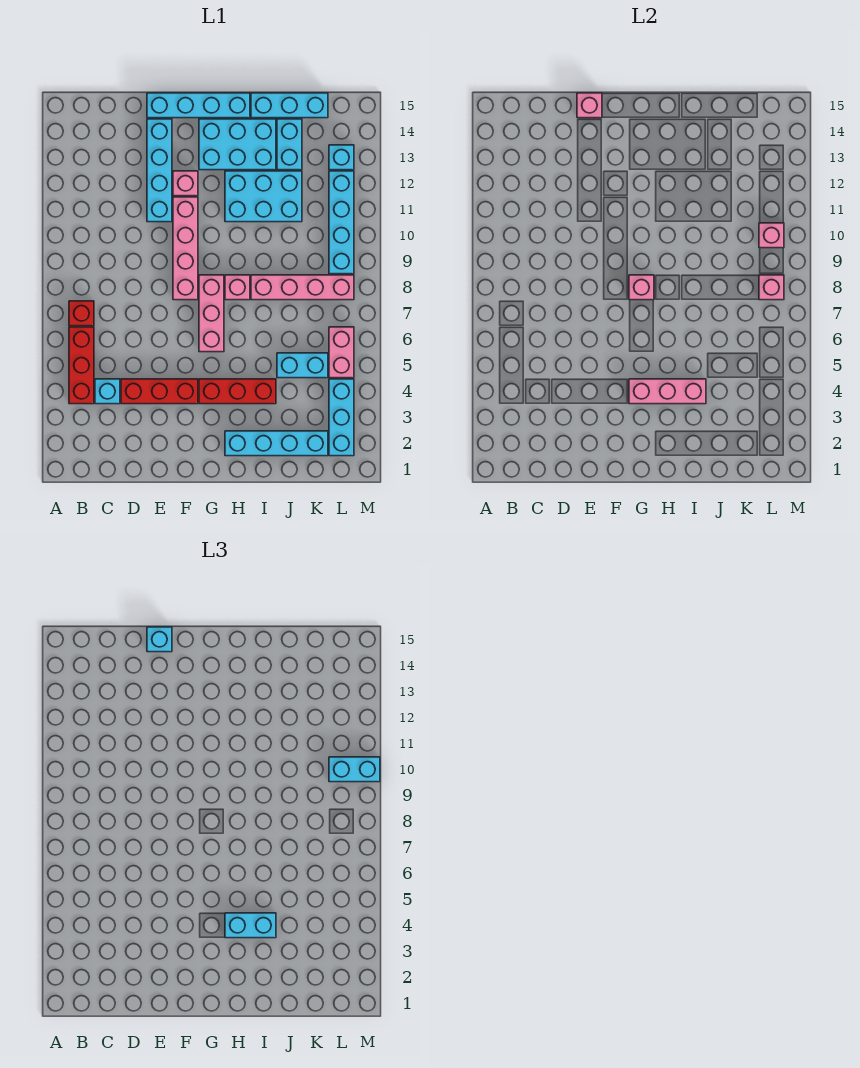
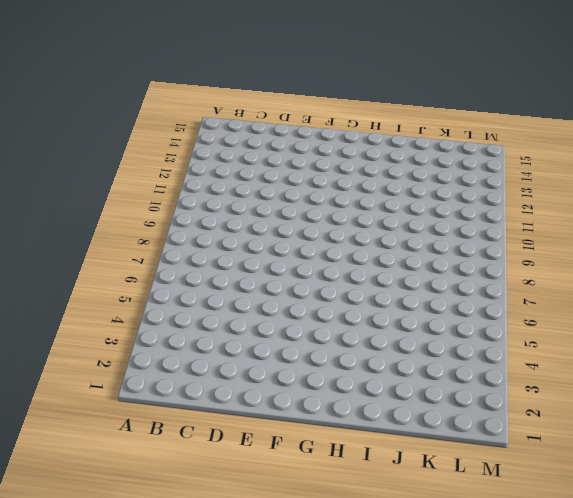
none -> red brick B4:B6 level 1
none -> red brick B7 level 1
none -> cyan brick C4 level 1
none -> red brick D4:F4 level 1

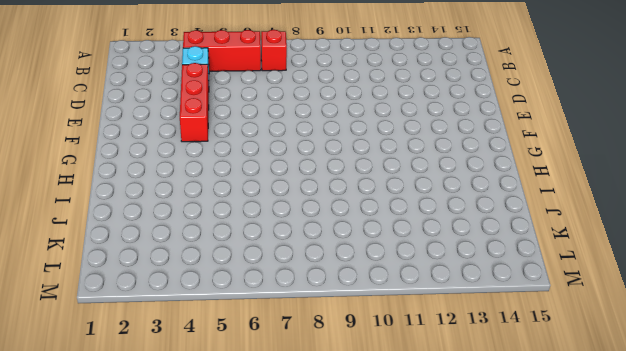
none -> cyan brick E11:E14 level 1
none -> cyan brick E15:H15 level 1
none -> pink brick F8:F11 level 1
none -> pink brick F12 level 1

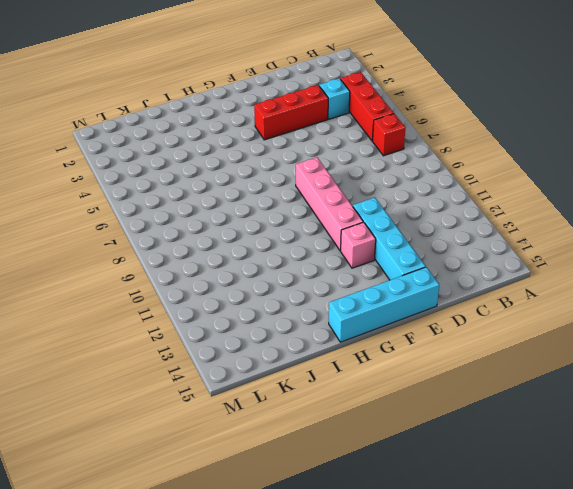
none -> red brick G4:I4 level 1
none -> pink brick G6:G8 level 1
none -> cyan brick G13:I14 level 1
none -> cyan brick H2:K2 level 1

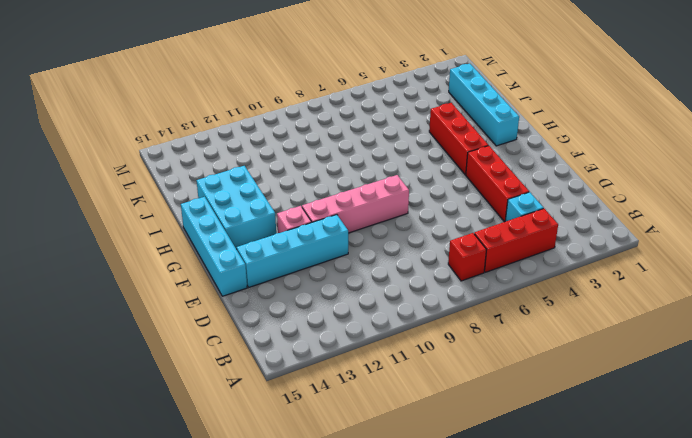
none -> pink brick G6:G8 level 1
none -> pink brick H8 level 1
none -> cyan brick H11:J12 level 1
none -> pink brick I8:L8 level 1

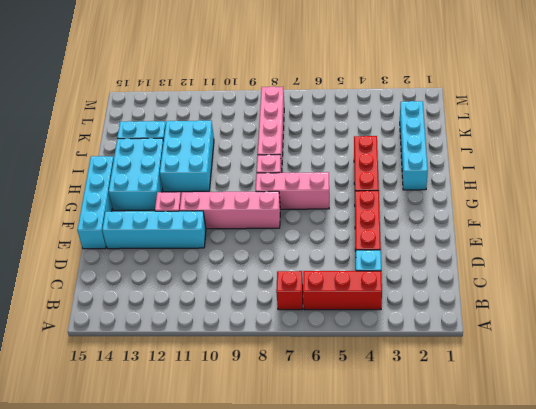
none -> cyan brick I15:K15 level 1
none -> cyan brick J5:K5 level 1
none -> cyan brick L2:L4 level 1
none -> pink brick L5:L6 level 1

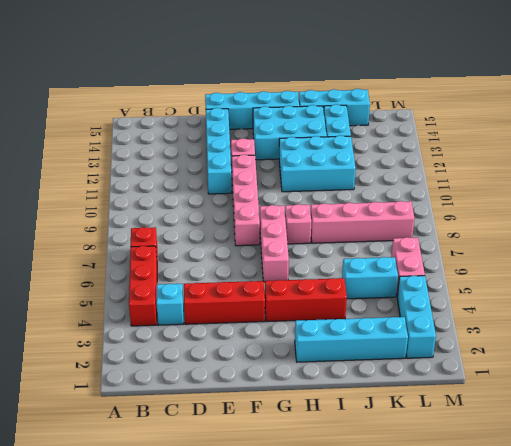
none -> cyan brick L9:L12 level 1
none -> cyan brick L13 level 1
none -> pink brick E15 level 2
none -> pink brick G4:I4 level 2

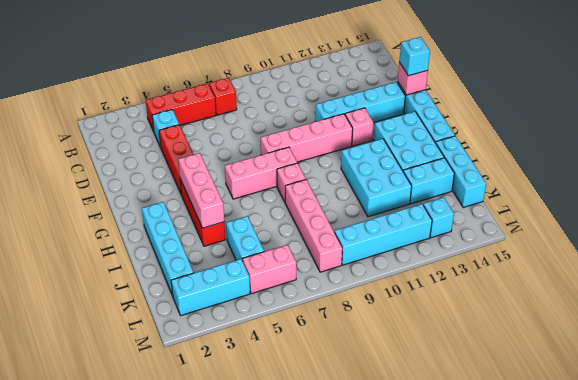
none -> pink brick G8 level 2
none -> pink brick L8 level 2
none -> pink brick L10 level 2
none -> cyan brick H4:I4 level 3

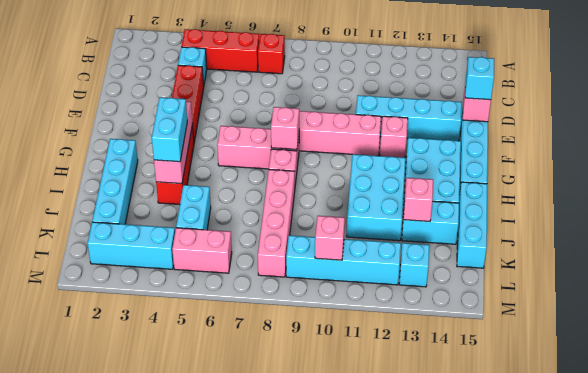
pink brick J13 level 2 -> pink brick L8 level 2
none -> cyan brick L10:M10 level 3

